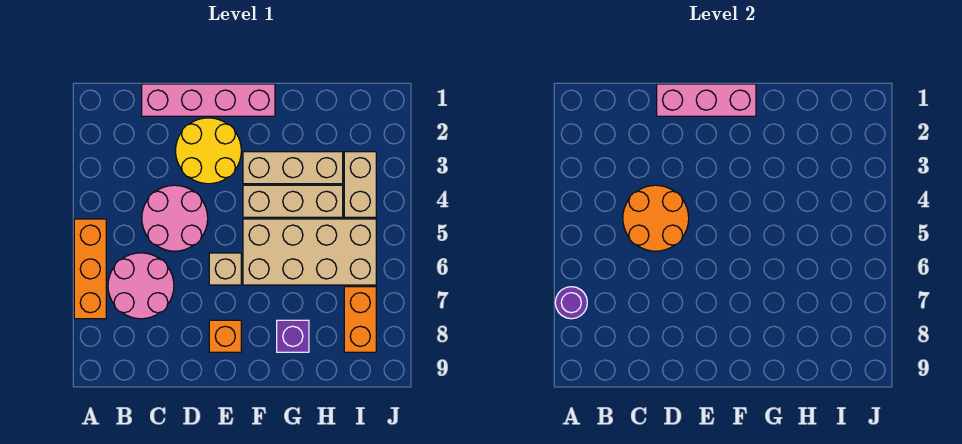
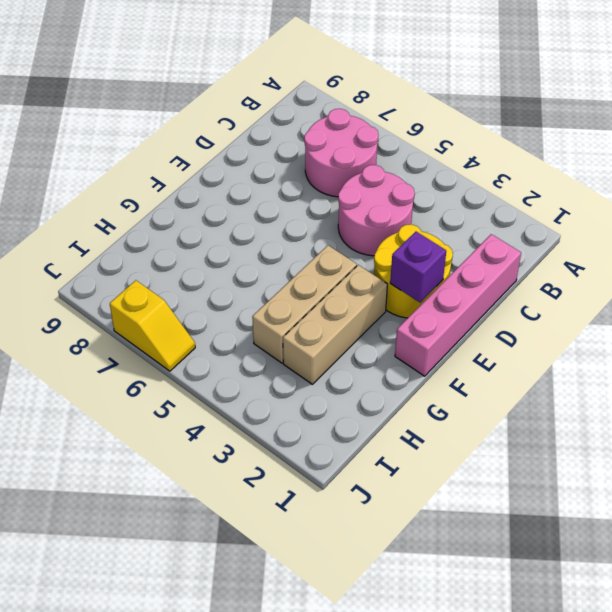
purple brick E2 level 2 -> purple brick G8 level 1
yellow slope J6:J7 level 1 top 7 -> none
none -> orange brick A5:A7 level 1
none -> tan brick E6 level 1
none -> orange brick E8 level 1

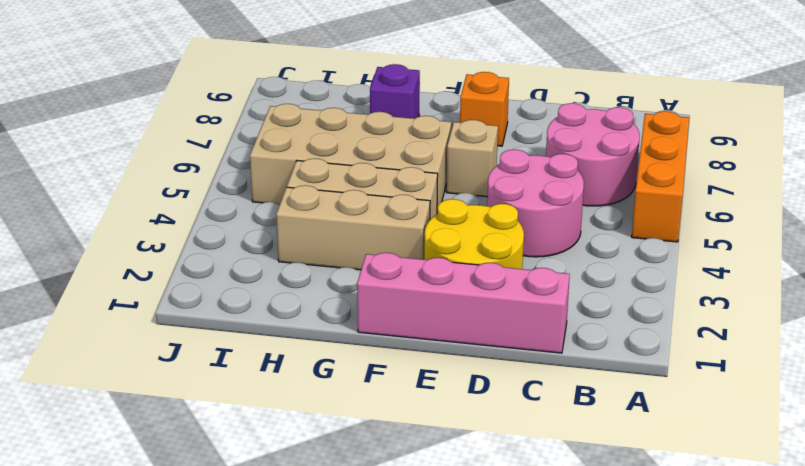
none -> tan brick I3:I4 level 1
none -> orange brick I7:I8 level 1
none -> purple round brick A7 level 2

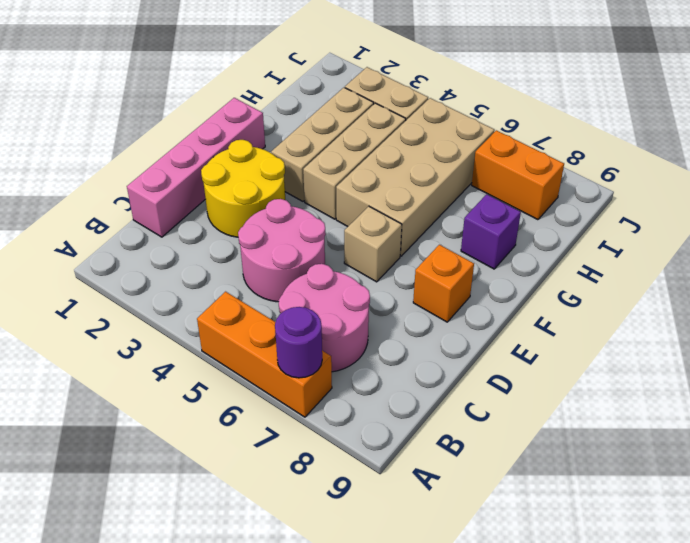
none -> orange round brick C4:D5 level 2
none -> pink brick D1:F1 level 2

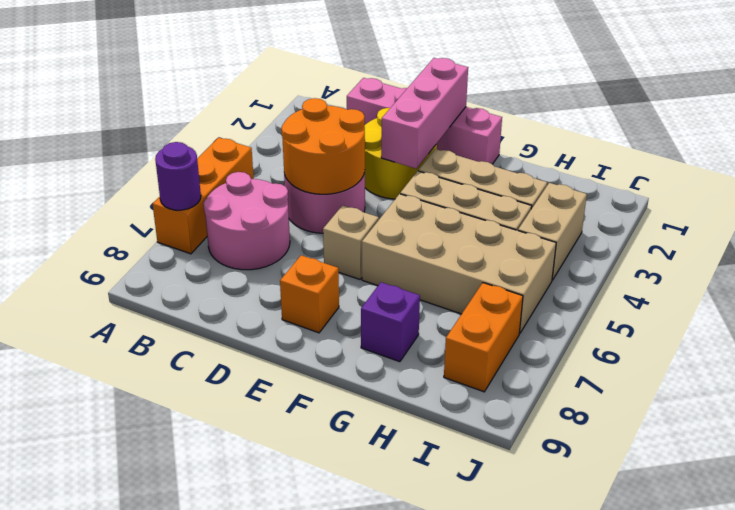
pink brick E1:E3 level 2 -> pink brick D1:F1 level 2

